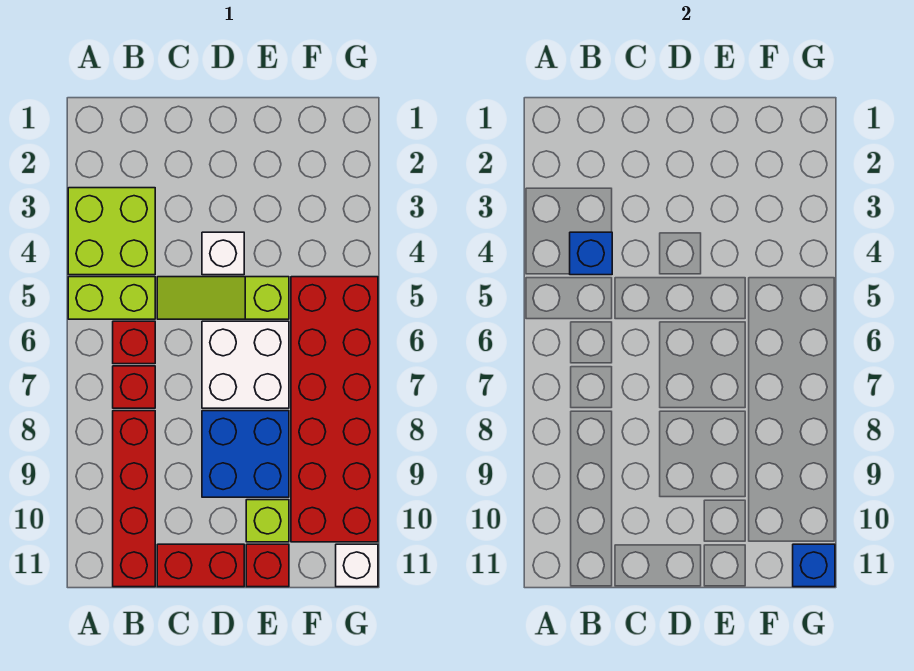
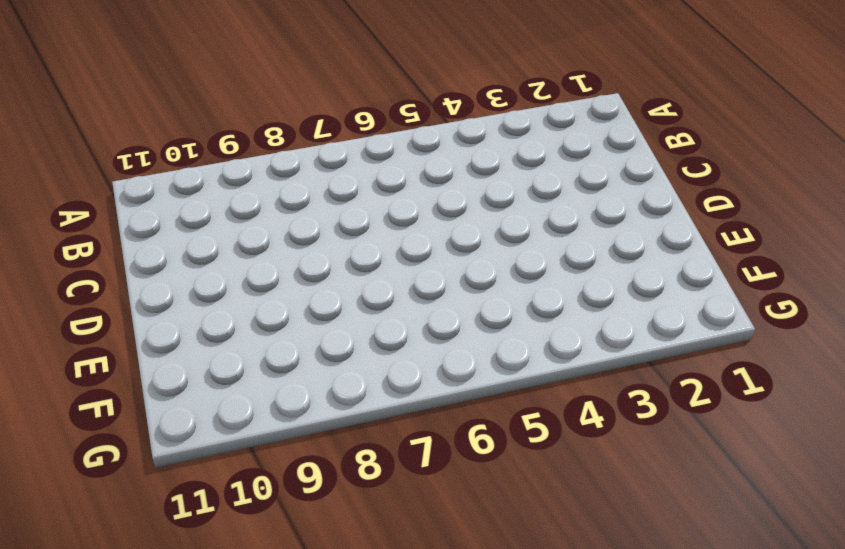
none -> lime brick A3:B4 level 1
none -> lime brick A5:B5 level 1
none -> red brick B6 level 1

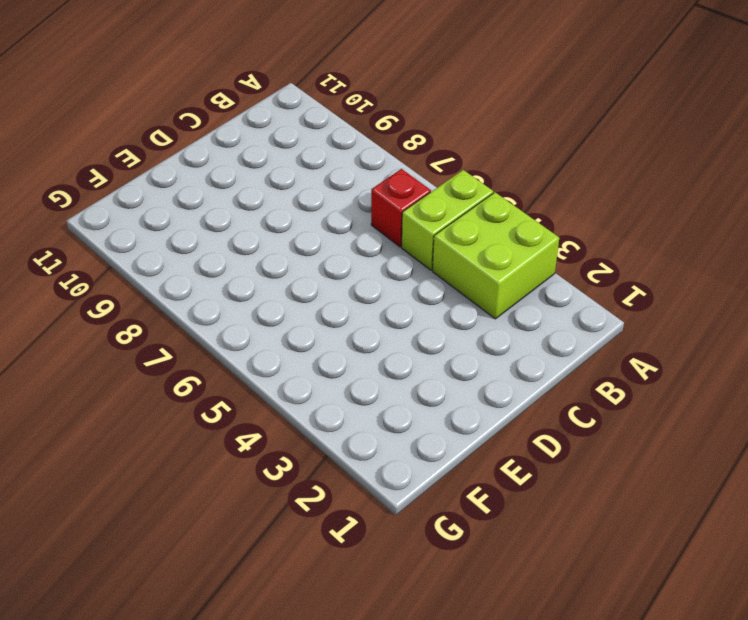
none -> red brick B7 level 1
none -> red brick B8:B11 level 1
none -> lime slope C5:E5 level 1 top E

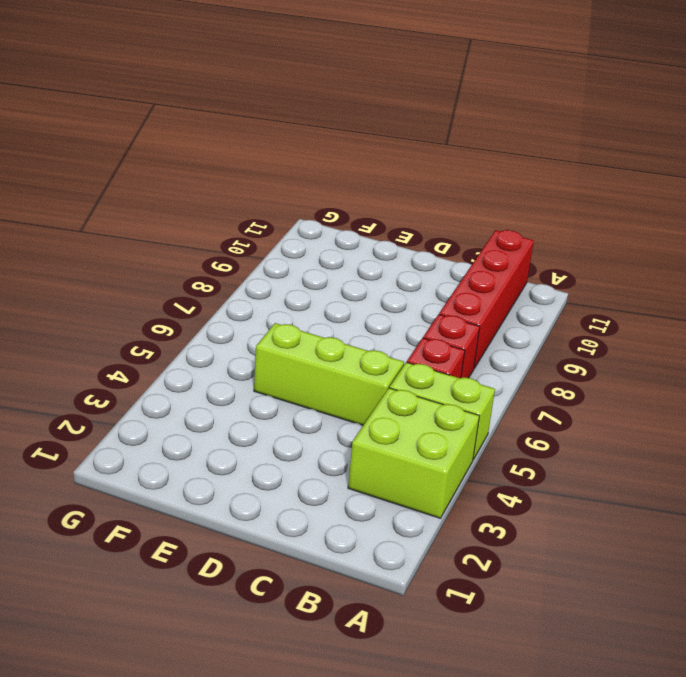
lime brick C5:E5 level 1 -> lime slope C5:E5 level 1 top E
none -> red brick C11:D11 level 1
none -> white brick D4 level 1
none -> white brick D6:E7 level 1

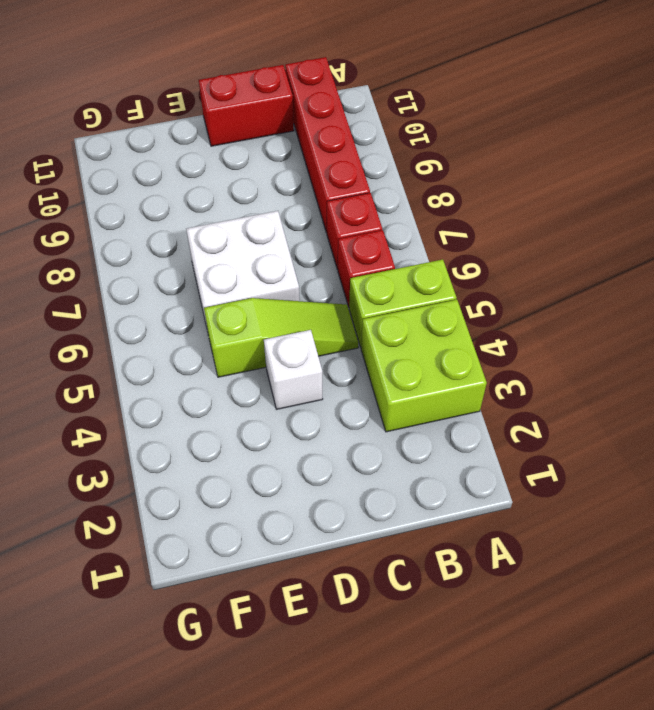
none -> blue brick D8:E9 level 1
none -> lime brick E10 level 1
none -> red brick E11 level 1

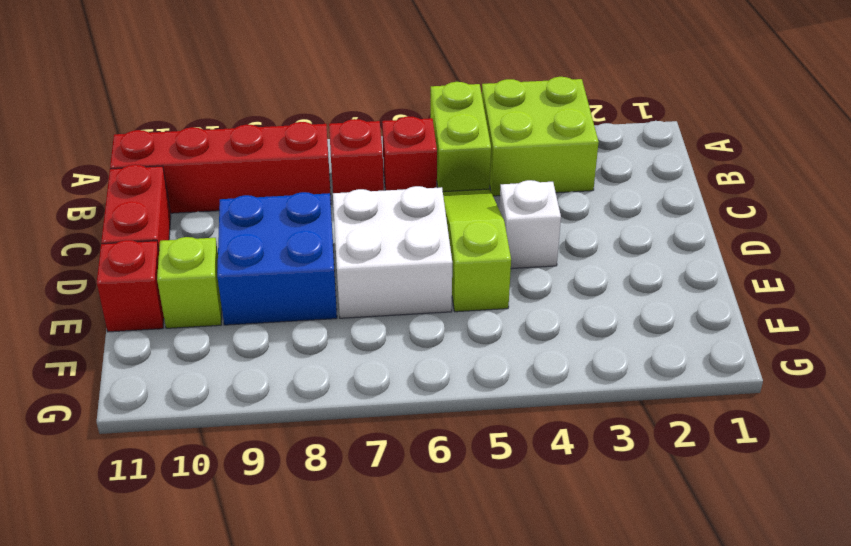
none -> red brick F5:G10 level 1
none -> white brick G11 level 1
none -> blue brick B4 level 2

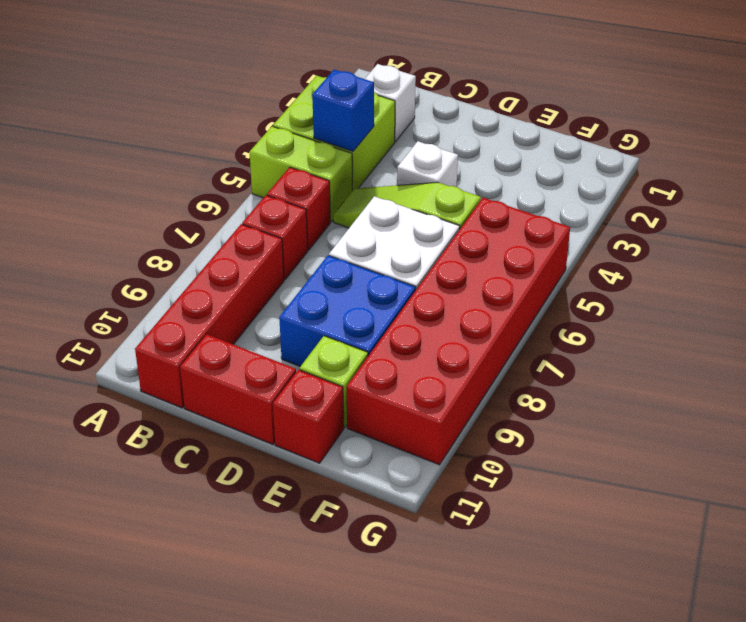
white brick B2 level 1 -> white brick G11 level 1
none -> blue brick G11 level 2

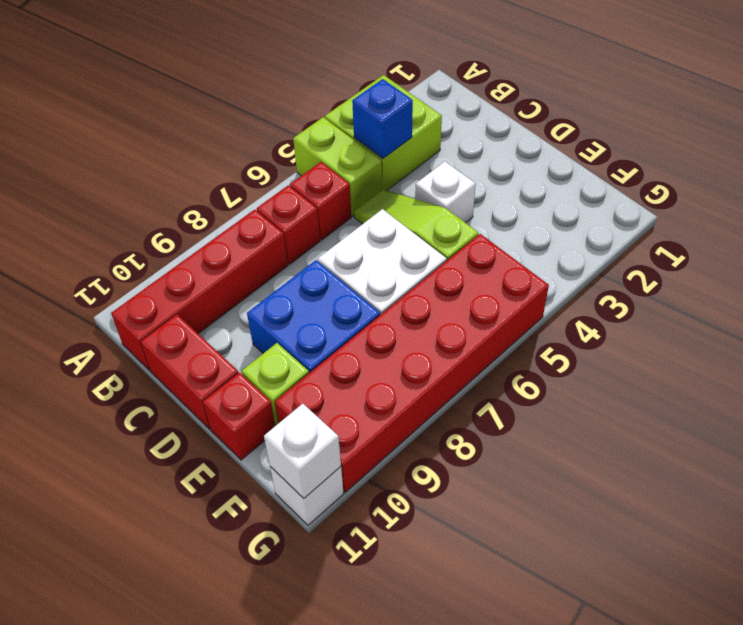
white brick G11 level 2 -> blue brick G11 level 2

